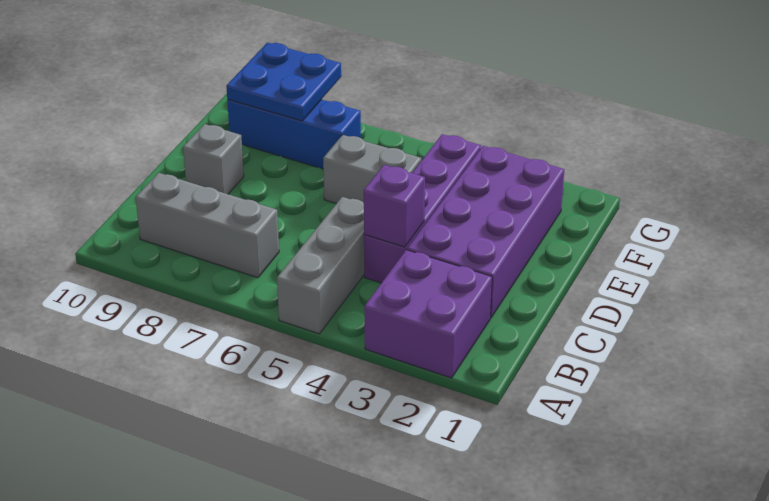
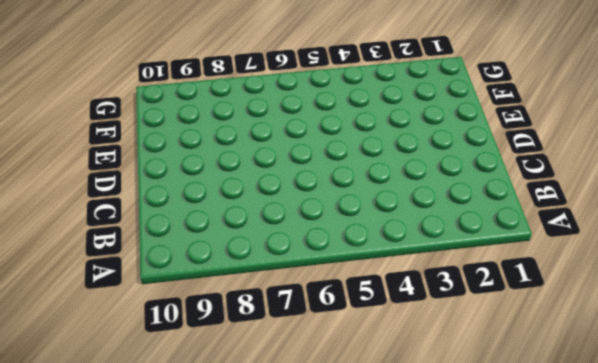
none -> purple brick A2:B3 level 1
none -> grey brick A5:C5 level 1

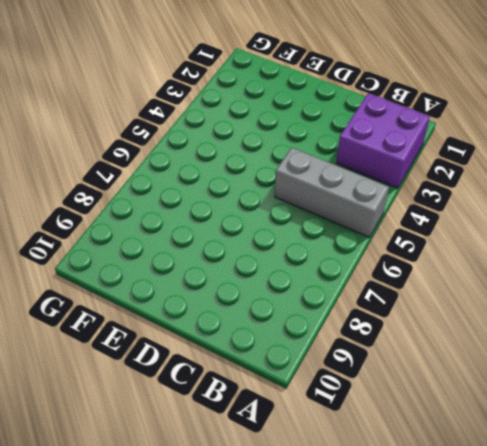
none -> grey brick B7:B9 level 1
none -> purple brick C2:F3 level 1

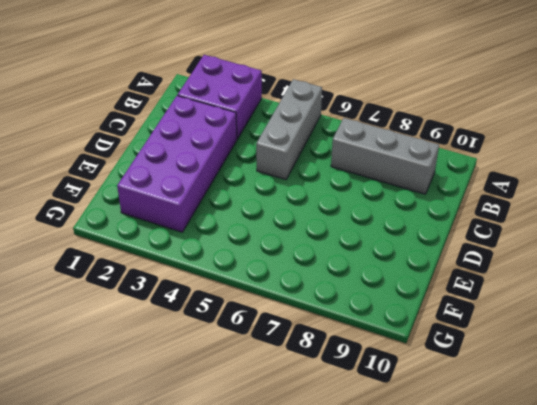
none -> purple brick C4:F4 level 1
none -> grey brick D9 level 1

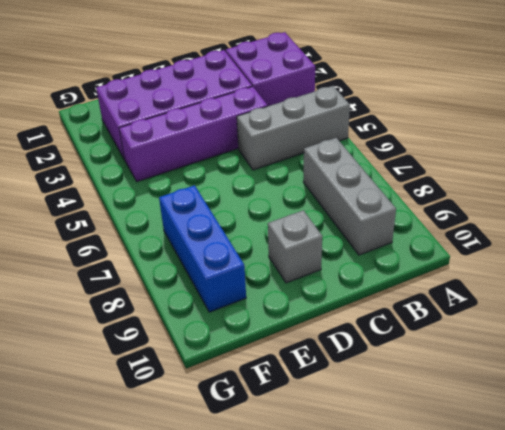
none -> grey brick E5:E6 level 1
none -> purple brick C4 level 2

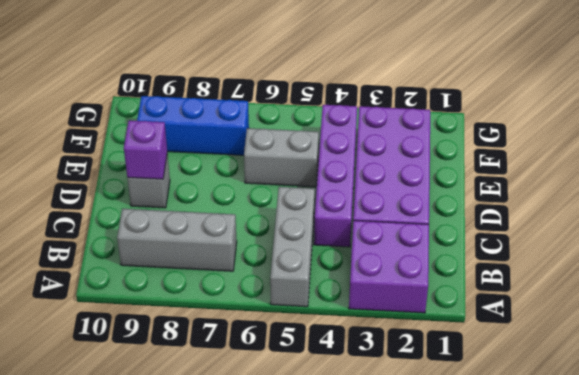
purple brick D9 level 2 -> purple brick C4 level 2
none -> blue plate F8:G9 level 2

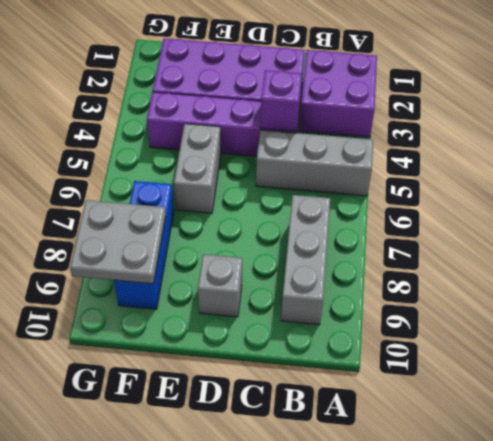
grey plate F8:G9 level 2 -> blue plate F8:G9 level 2

